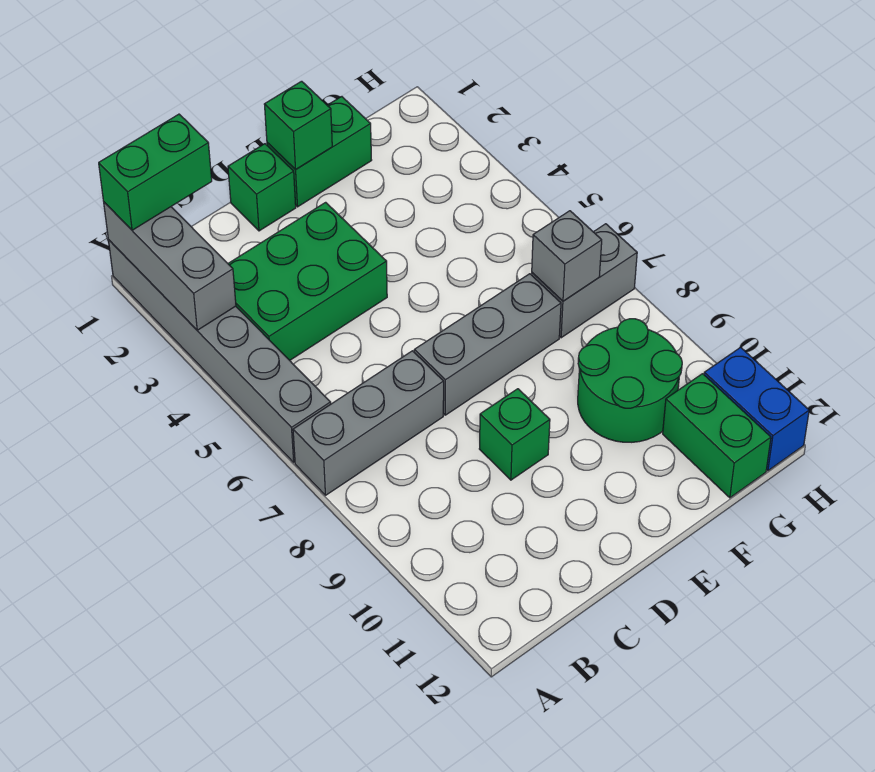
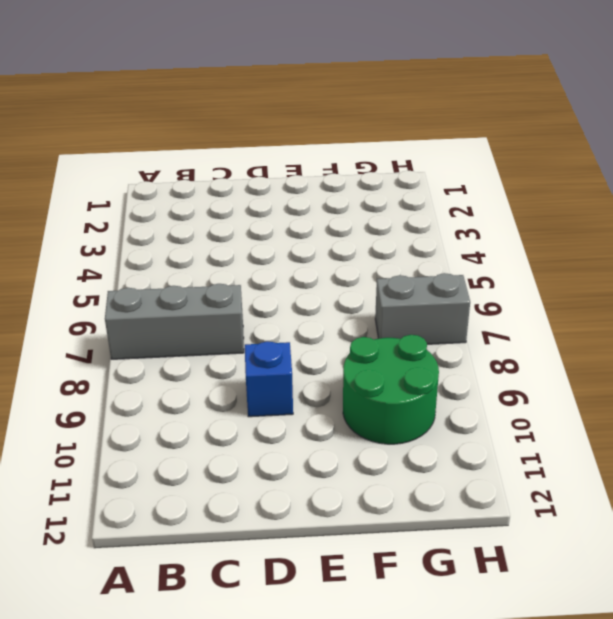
blue brick D9 level 1 -> green brick D9 level 1
none -> grey brick A1:A6 level 1
none -> green brick B3:D4 level 1
none -> green brick D1 level 1

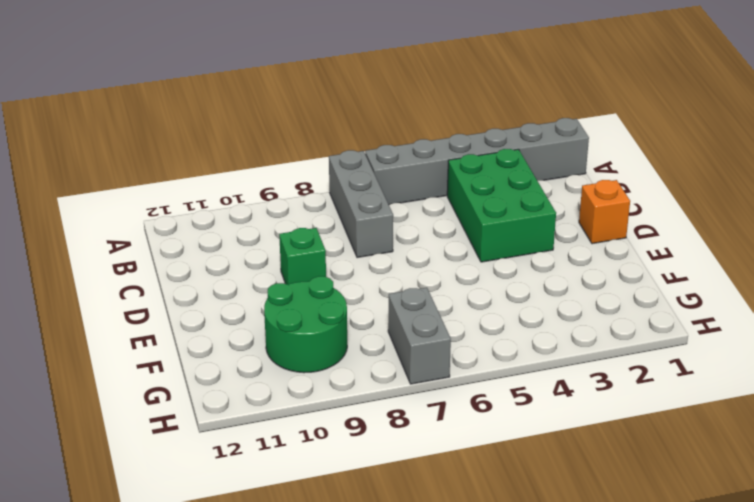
orange brick D1 level 1 -> green brick D1 level 1
none -> grey brick D7:F7 level 1
none -> green brick E1:F1 level 1
none -> green brick G11:G12 level 1

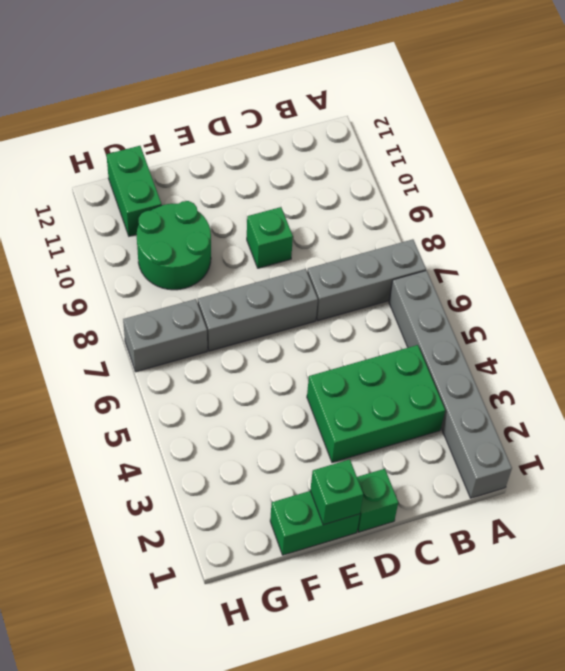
none -> blue brick H11:H12 level 1
none -> grey brick A1:A3 level 2
none -> grey brick G7 level 2

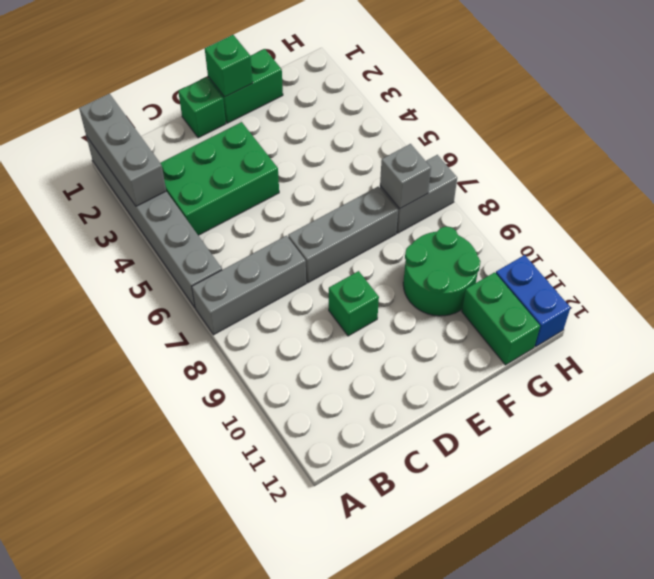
none -> green brick A1:B1 level 3

